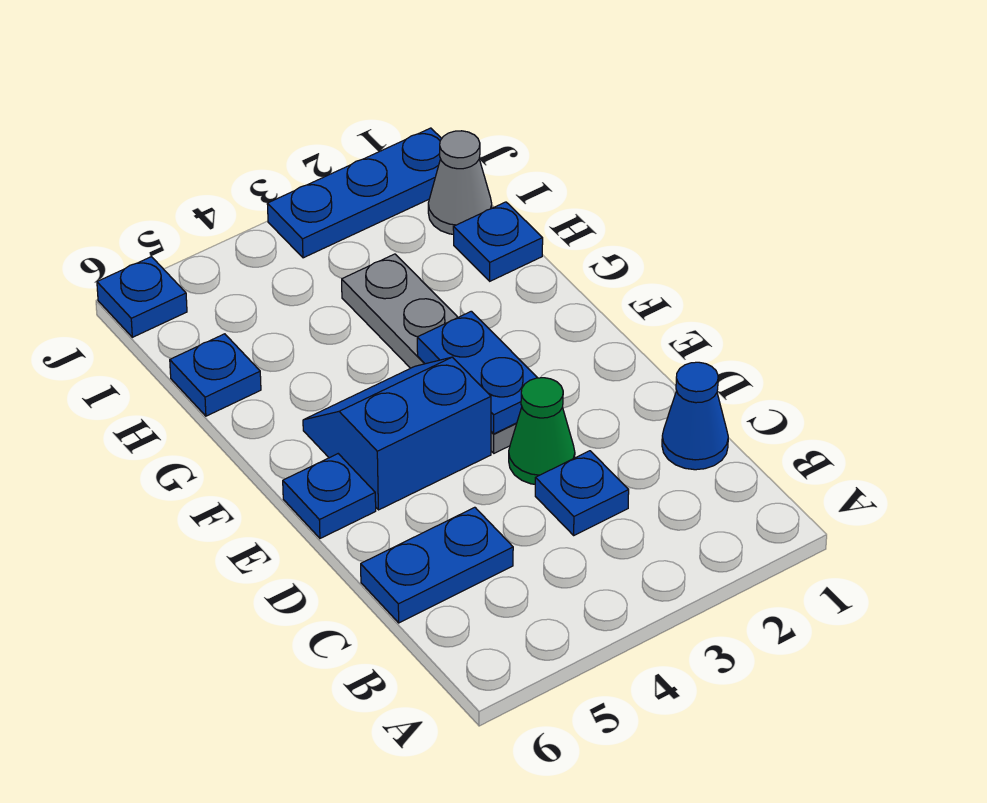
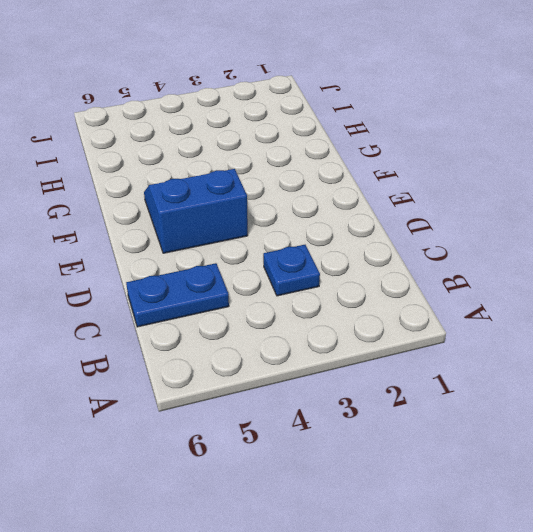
none -> blue cone C1 level 1
none -> green cone D3 level 1
none -> grey plate E3:H3 level 1

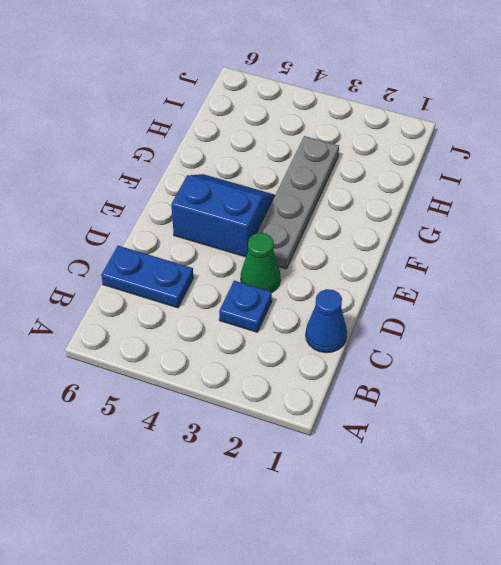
none -> blue plate E6 level 1
none -> blue plate H1 level 1
none -> blue plate H6 level 1

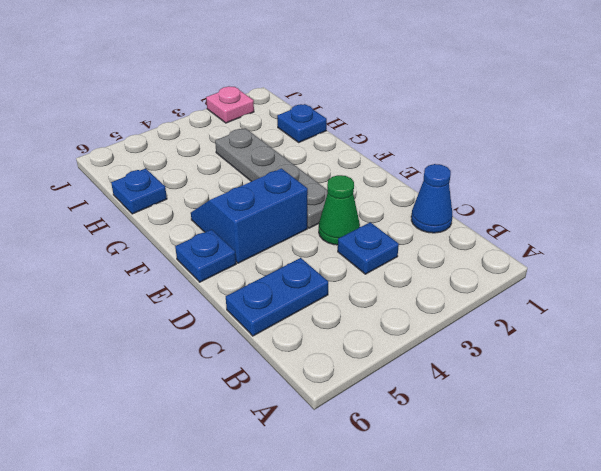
pink plate J2 level 1 -> blue plate J1:J3 level 1
none -> grey cone I1 level 1
none -> blue plate J6 level 1
none -> blue plate E3:F3 level 2

